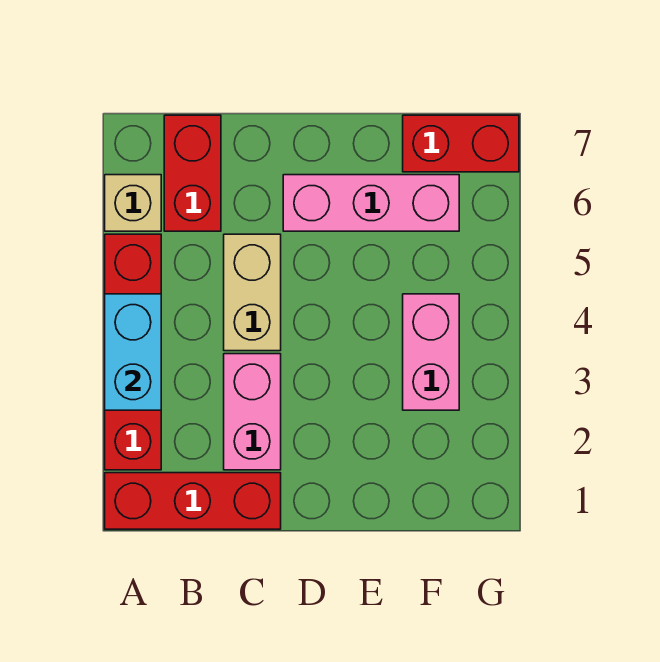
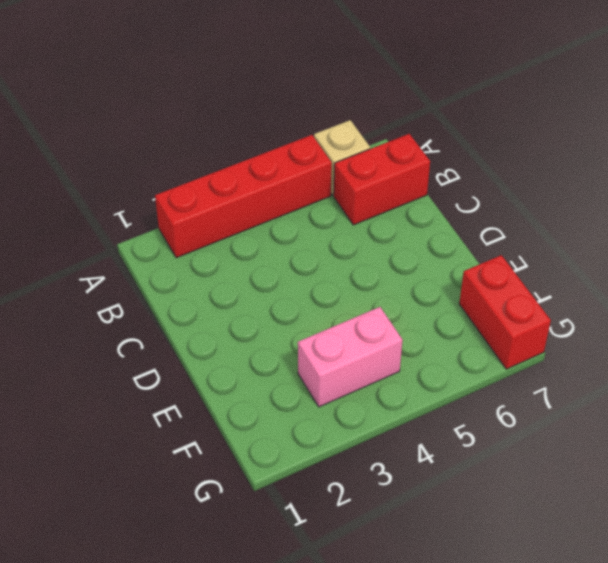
none -> red brick A1:C1 level 1
none -> pink brick C2:C3 level 1

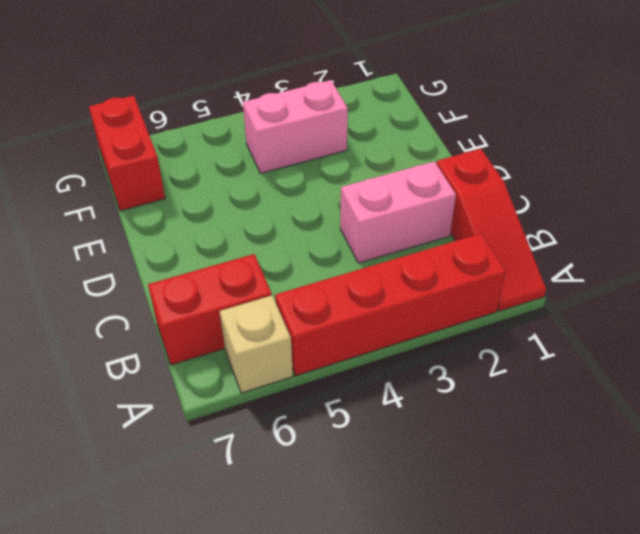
red slope A1:C1 level 1 top C -> red brick A1:C1 level 1
none -> tan brick C4:C5 level 1
none -> pink brick D6:F6 level 1

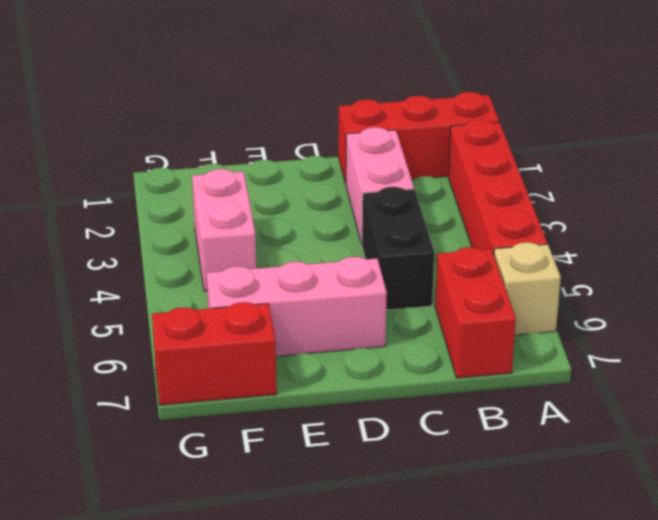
black brick C4:C5 level 1 -> tan brick C4:C5 level 1
none -> cyan brick A3:A4 level 2

